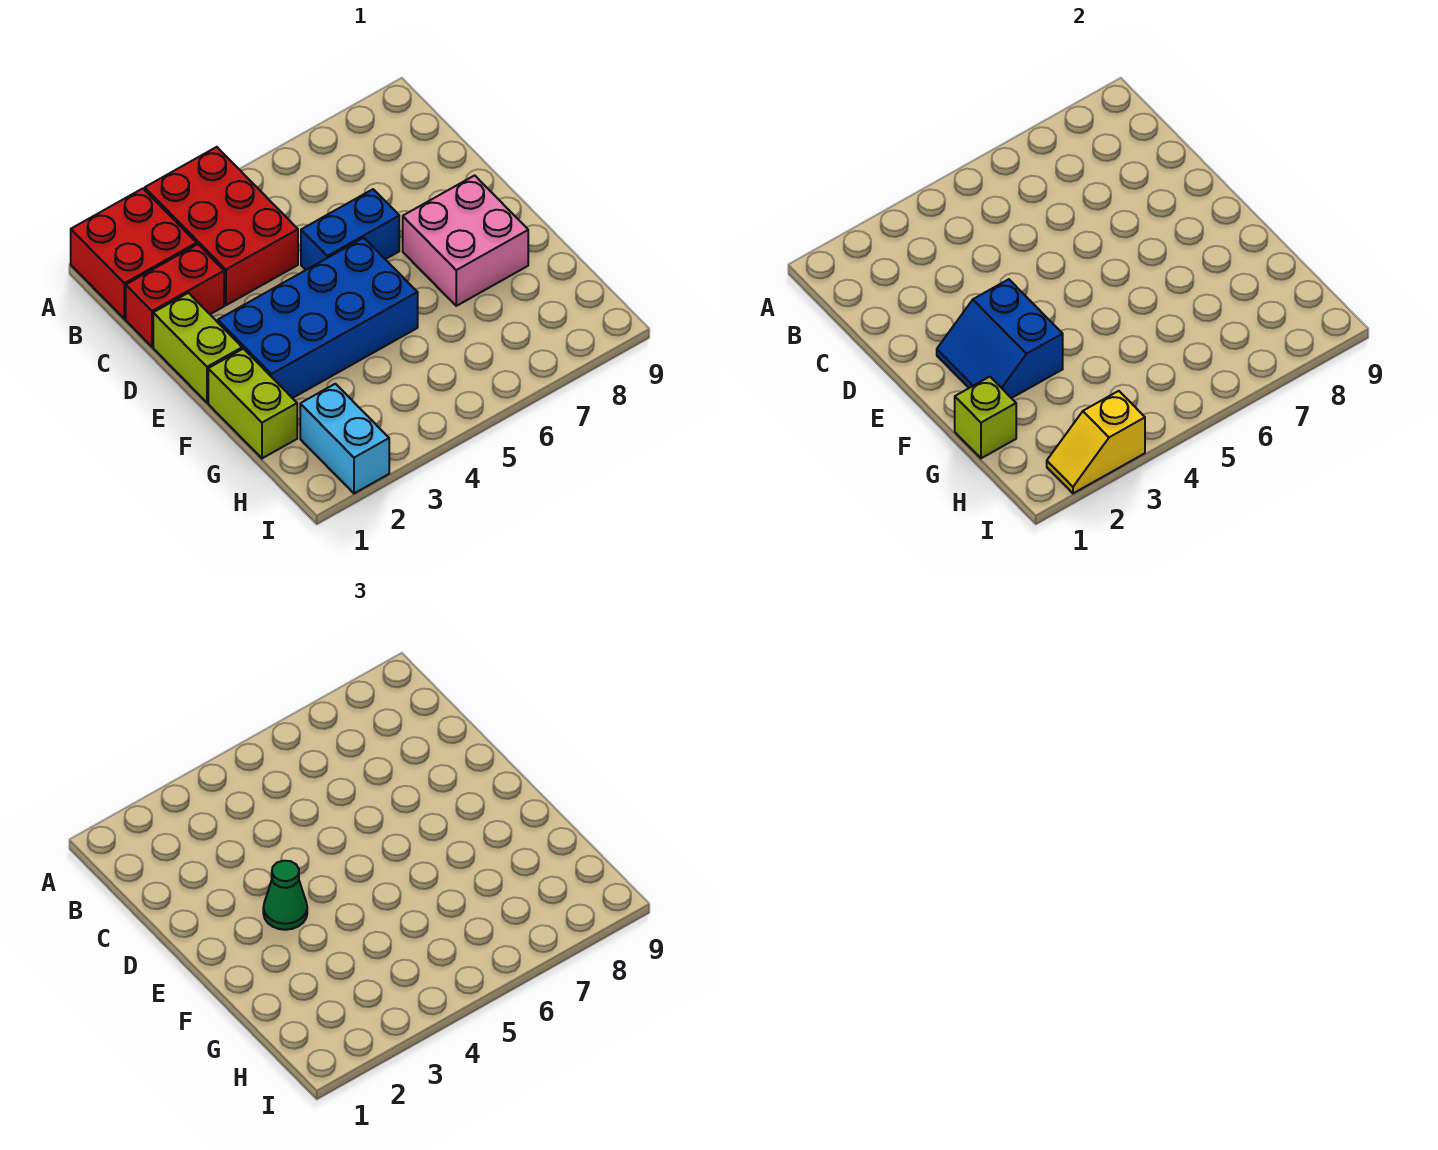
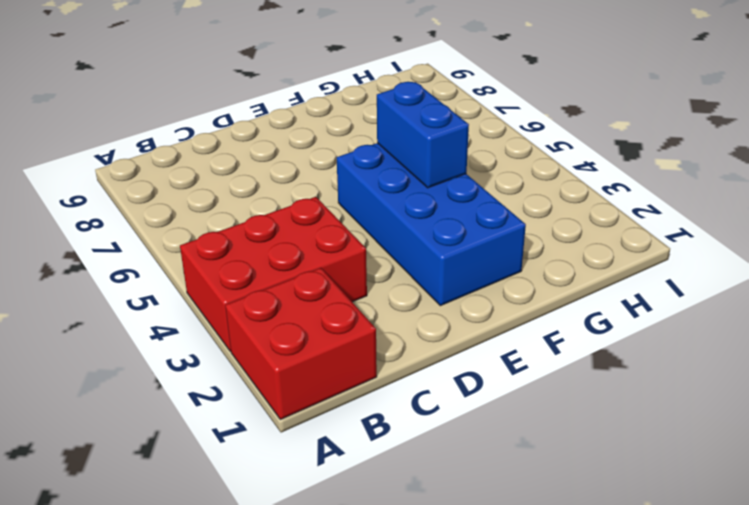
blue brick F4:F5 level 2 -> blue brick D5:D6 level 1
none -> red brick C1:C2 level 1
none -> lime brick D1:E1 level 1
none -> pink brick E7:F8 level 1

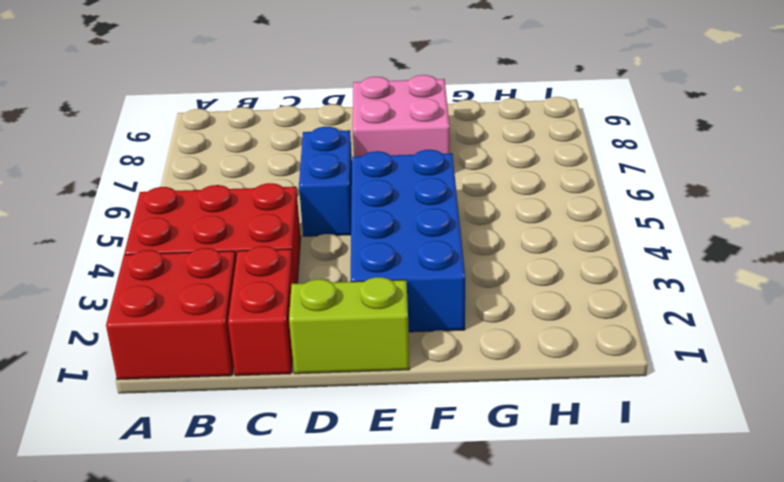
none -> lime brick F1:G1 level 1
none -> cyan brick H2:I2 level 1
none -> blue slope E2:F3 level 2 top 3

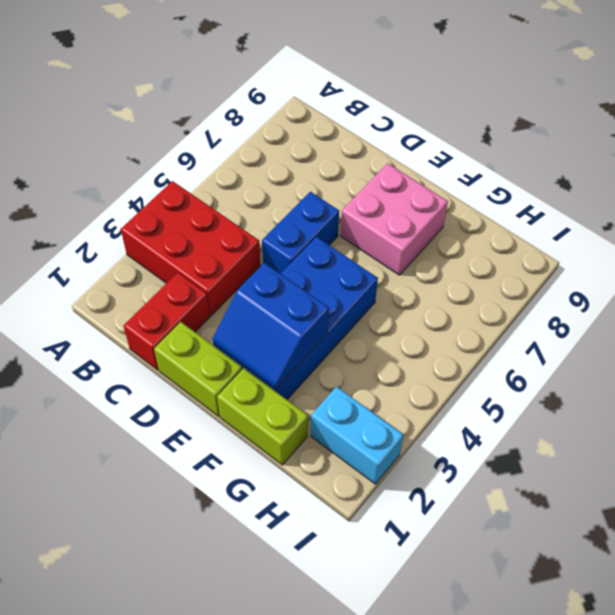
none -> red brick A1:B2 level 1
none -> lime brick G1 level 2
none -> yellow slope I2:I3 level 2 top 3

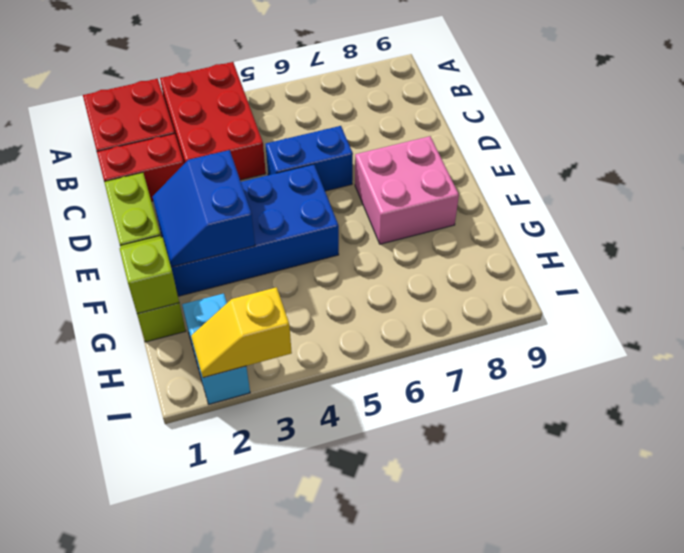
none -> green cone E3 level 3

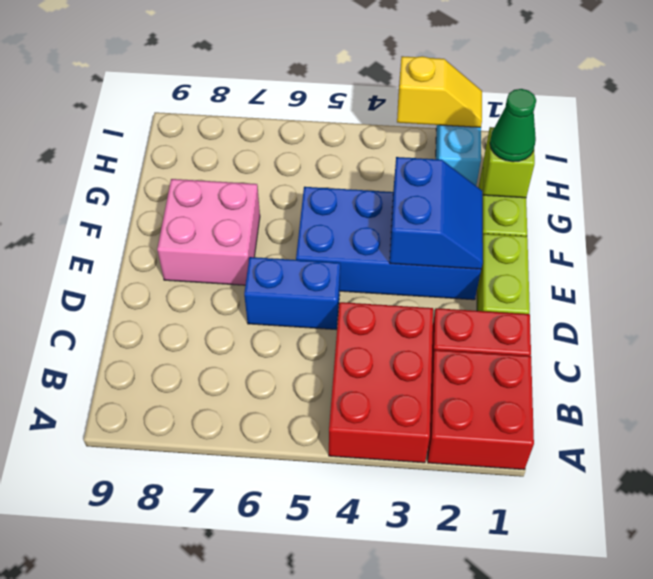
green cone G1 level 3 -> green cone E3 level 3

